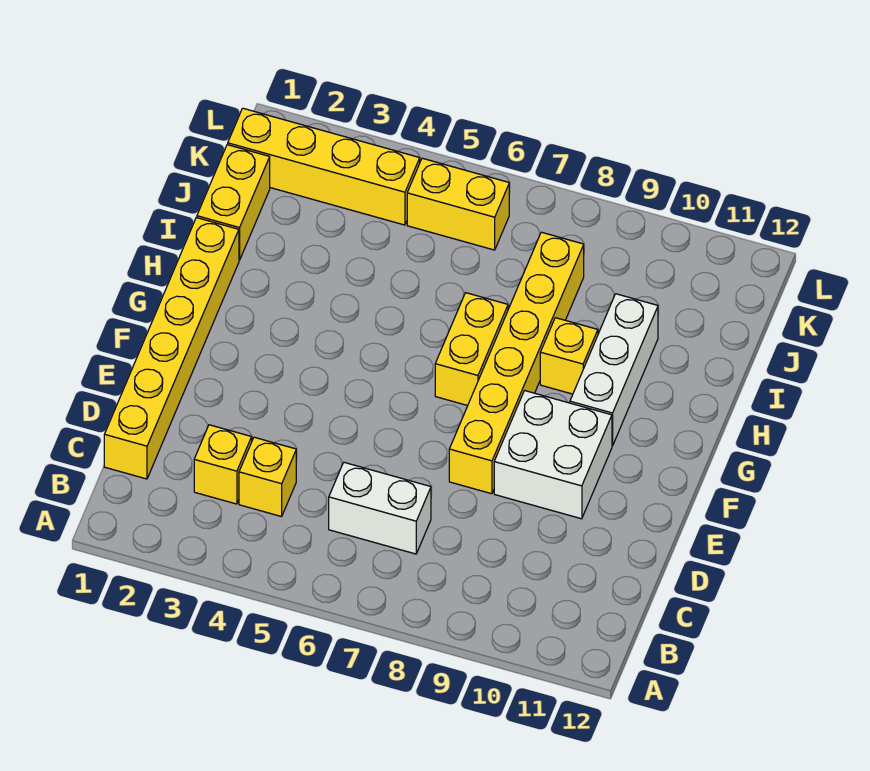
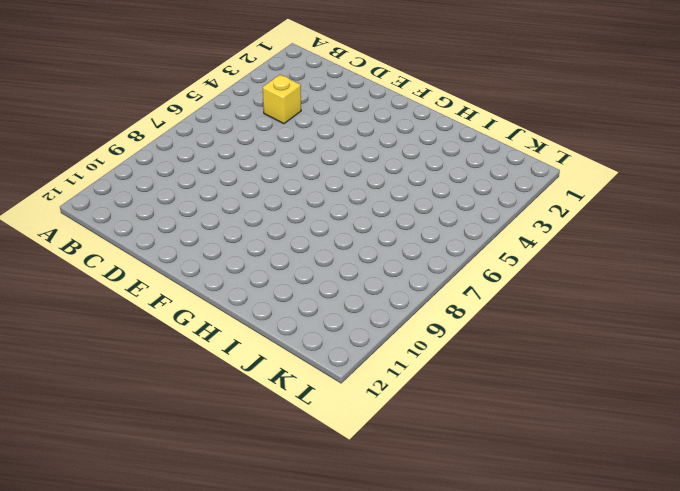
none -> yellow brick C1:H1 level 1
none -> yellow brick C3 level 1
none -> white brick C6:C7 level 1

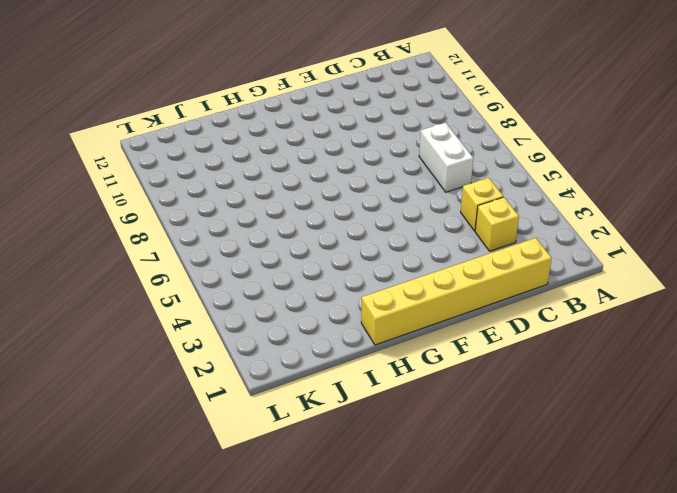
none -> yellow brick E8:J8 level 1
none -> white brick E9:F10 level 1
none -> yellow brick G7:H7 level 1

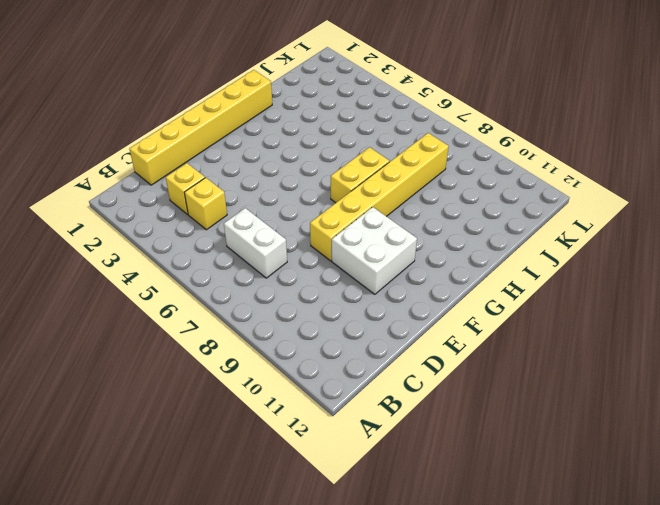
none -> white brick G10:I10 level 1
none -> yellow brick H9 level 1
none -> yellow brick I1:J1 level 1

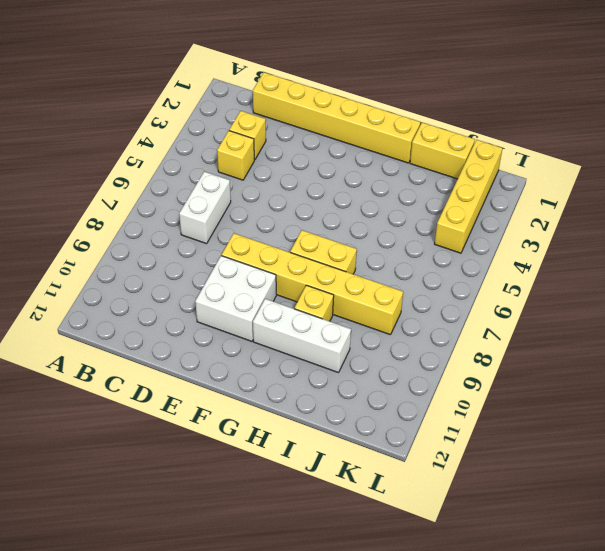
none -> yellow brick K5:K6 level 1

